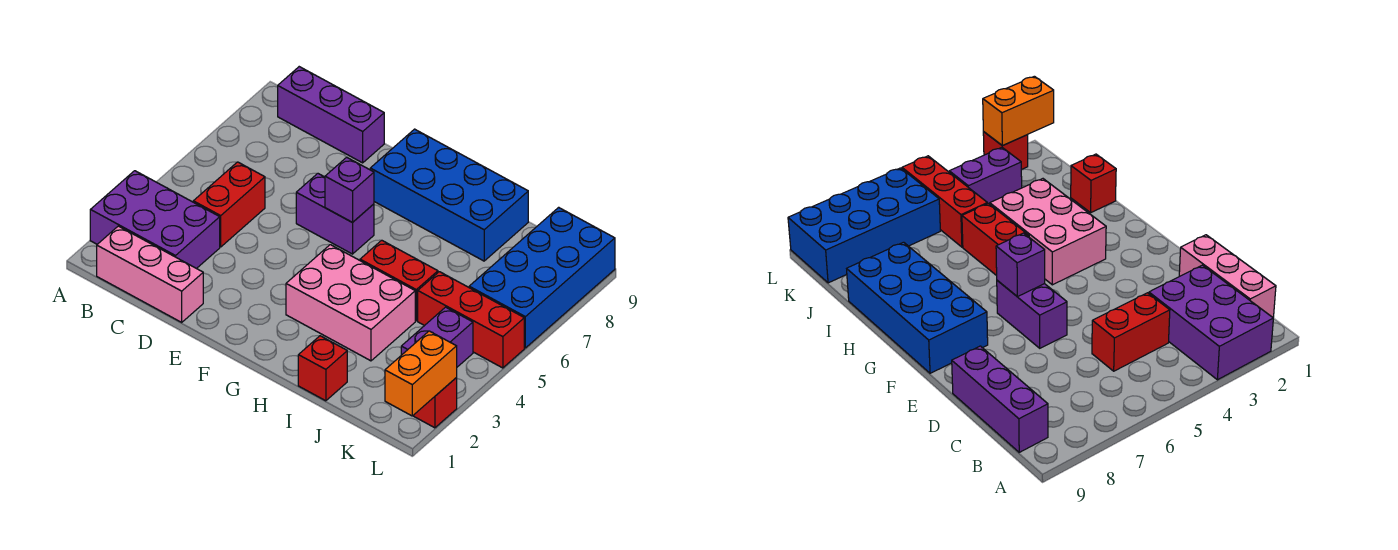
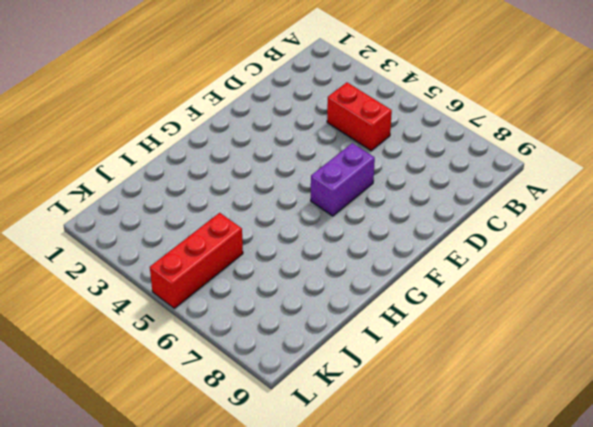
none -> purple brick A2:C3 level 1
none -> pink brick B1:D1 level 1
none -> purple brick B9:D9 level 1

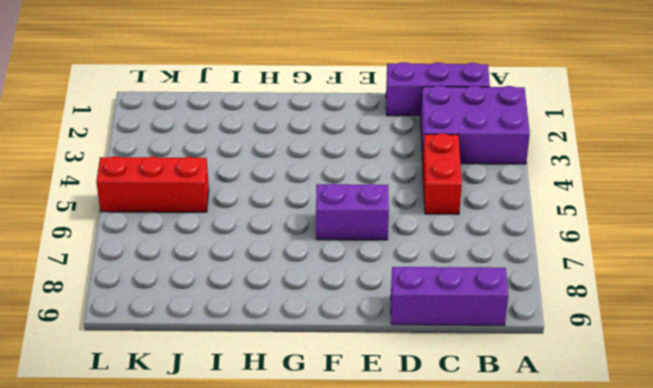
purple brick B1:D1 level 1 -> pink brick B1:D1 level 1
none -> blue brick F8:I9 level 1
none -> pink brick G3:I4 level 1
none -> red brick H5:I5 level 1

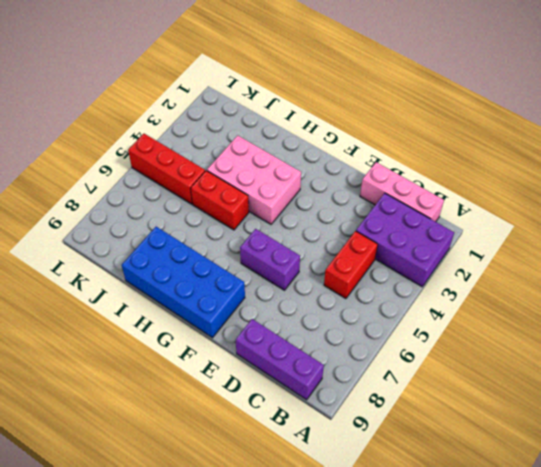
none -> red brick I1 level 1
none -> purple brick K3:K4 level 1
none -> blue brick K6:L9 level 1

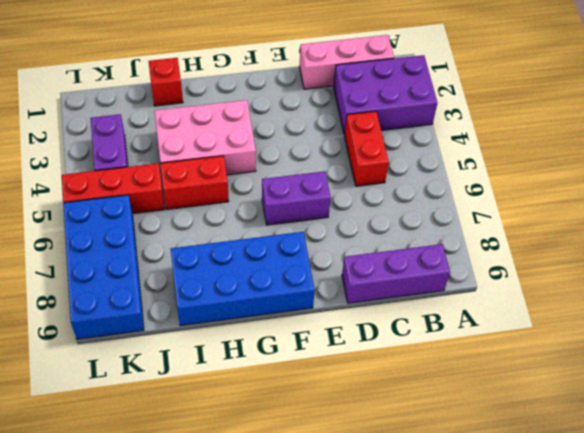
none -> red brick L2 level 1
none -> purple brick F6 level 2
none -> orange brick L1:L2 level 2

